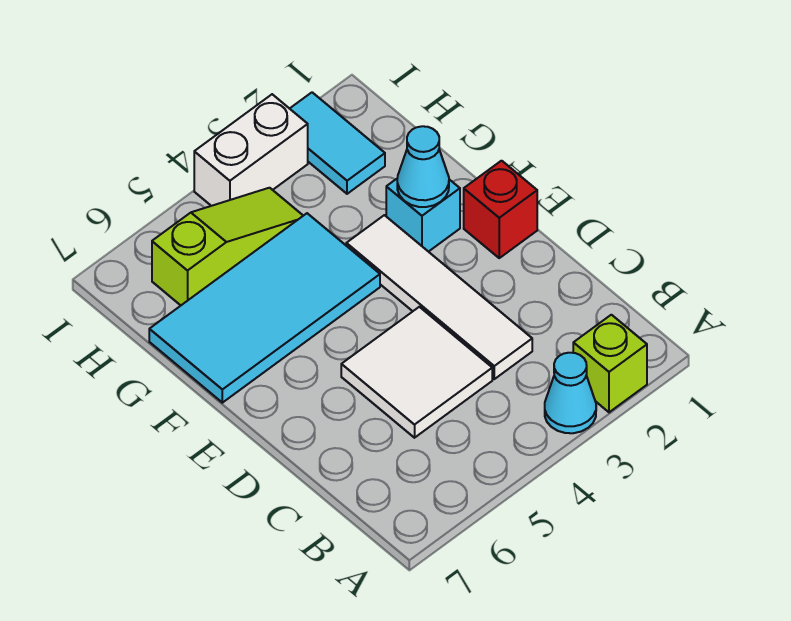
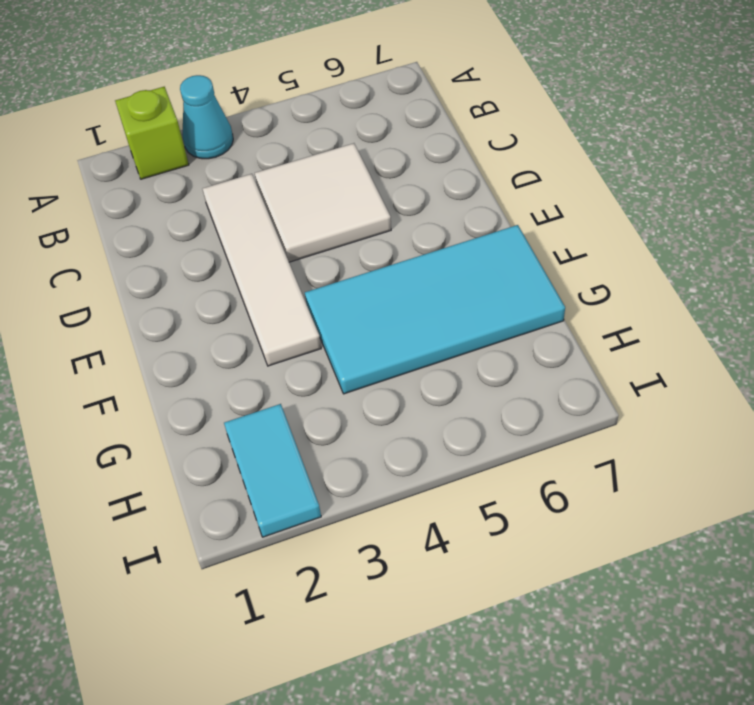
none -> red brick E1 level 1
none -> cyan brick F2 level 1

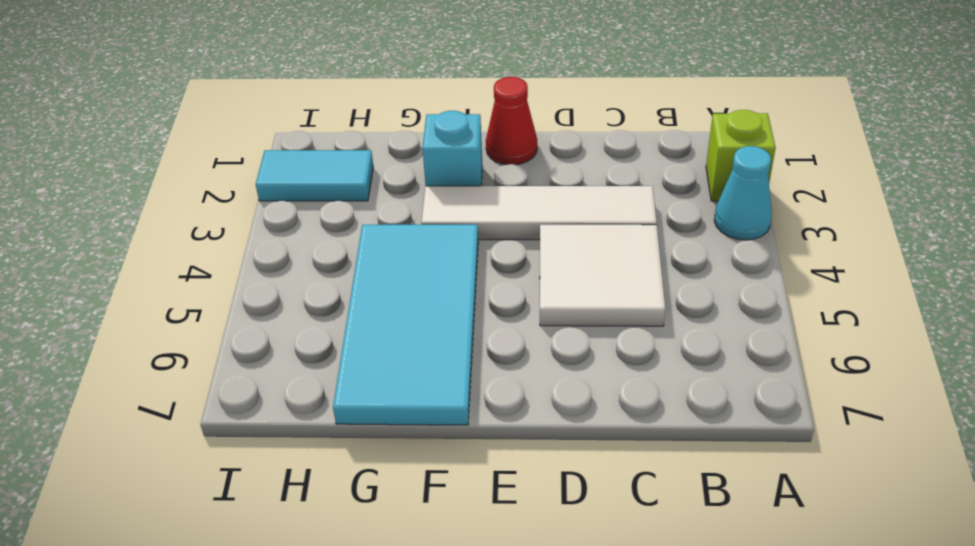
red cone E1 level 1 -> red brick E1 level 1
none -> lime slope H4:H6 level 1 top 6
none -> white brick I3:I4 level 1

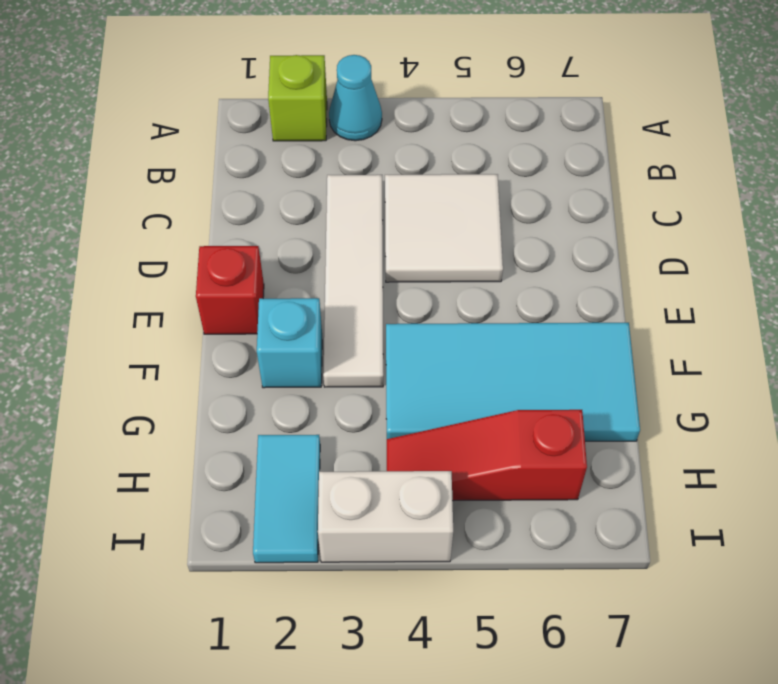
red slope H4:H6 level 1 top 6 -> lime slope H4:H6 level 1 top 6
none -> cyan cone F2 level 2

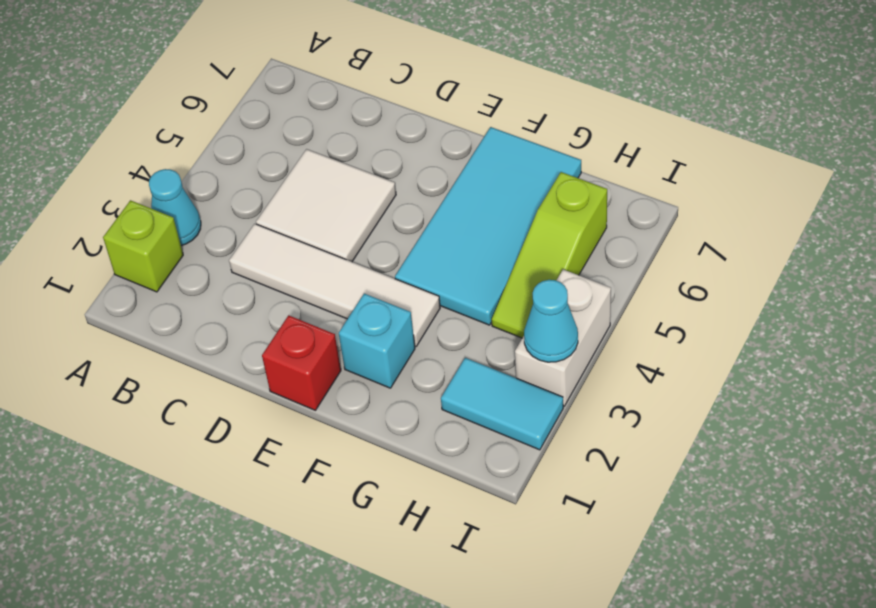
cyan cone I3 level 2 -> cyan cone F2 level 2

